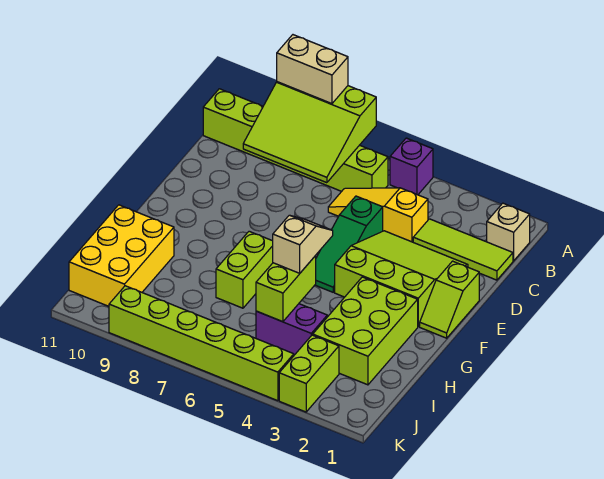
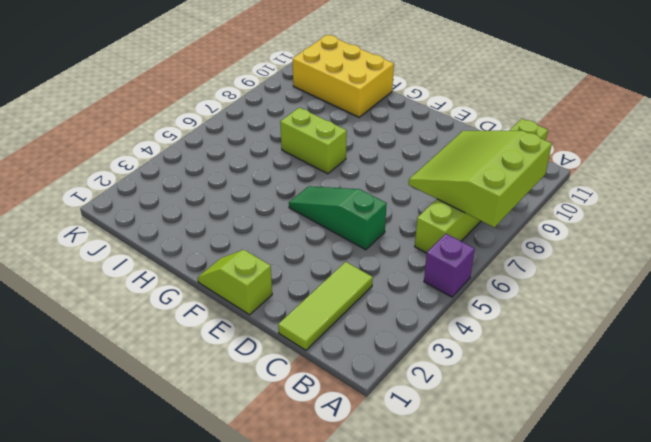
none -> tan brick B1 level 1
none -> yellow slope C4:C6 level 1 top 4
none -> lime slope D2:F4 level 1 top F

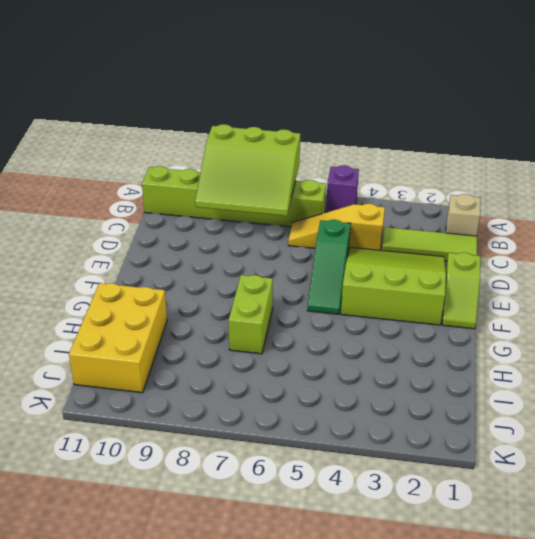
none -> lime brick G2:I3 level 1
none -> purple brick I4:I5 level 1
none -> lime brick J3:K3 level 1

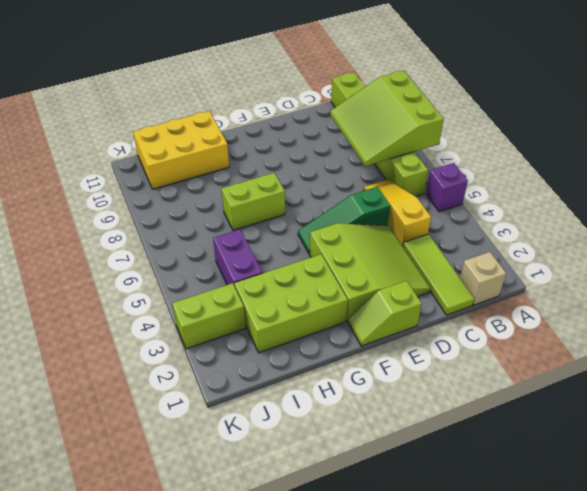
none -> lime brick K4:K9 level 1
none -> lime brick H5:I5 level 2
none -> tan brick A8:A9 level 3

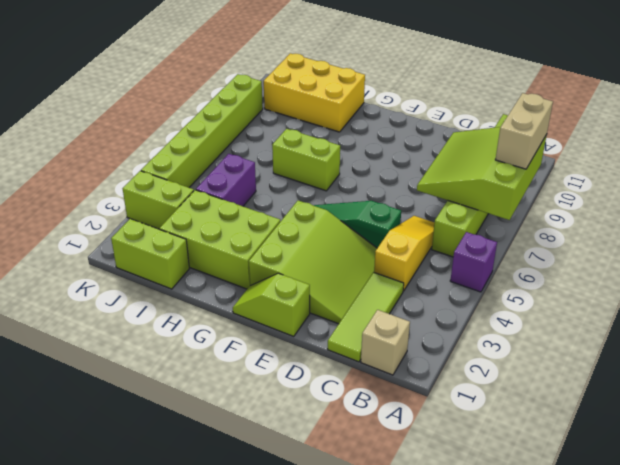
lime brick I1:J1 level 1 -> lime brick H5:I5 level 2
none -> tan slope G5:H5 level 3 top H

